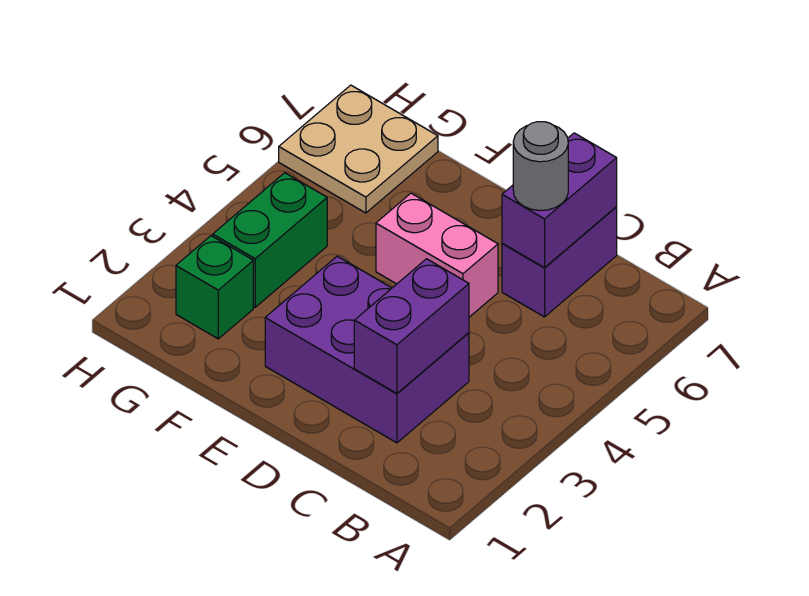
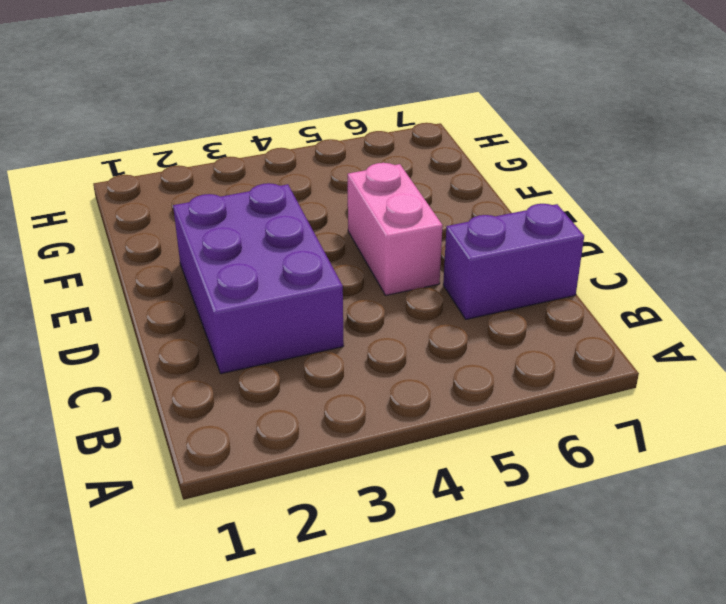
none -> green brick G2 level 1
none -> green brick G3:G4 level 1

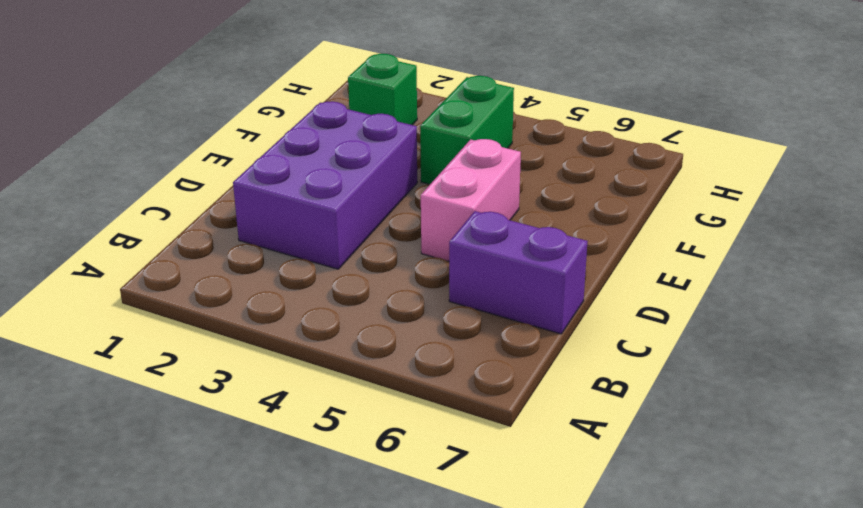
green brick F4:G4 level 1 -> green brick G3:G4 level 1
none -> tan plate G6:H7 level 1
none -> purple brick C2:C3 level 2

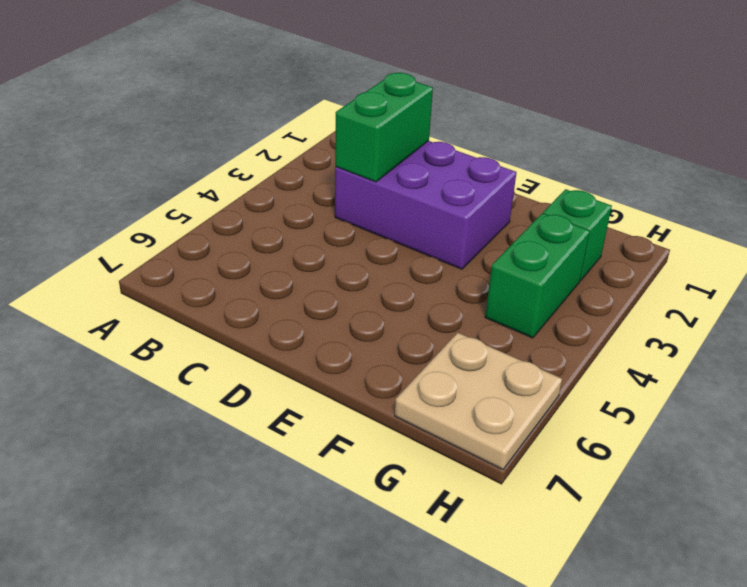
green brick C2:C3 level 2 -> purple brick C2:C3 level 2
none -> purple brick C6:C7 level 1
none -> pink brick D5:E5 level 1

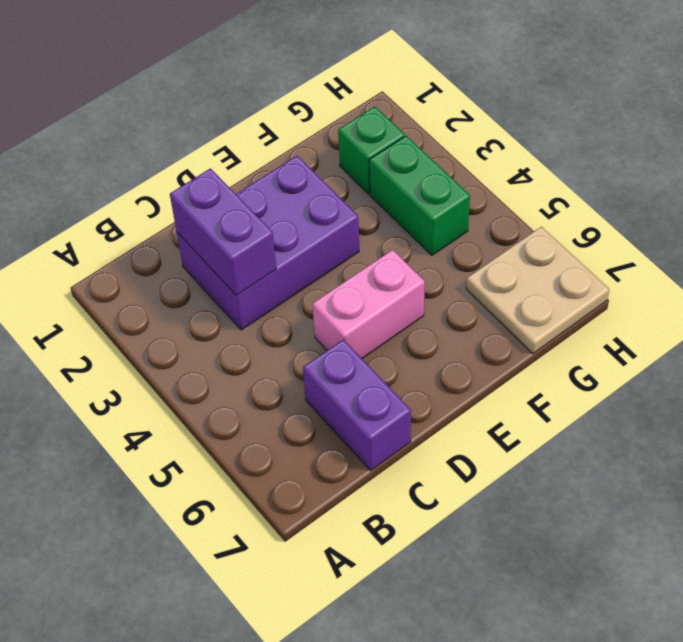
none -> purple brick C6:C7 level 2
none -> grey round brick C6 level 3

